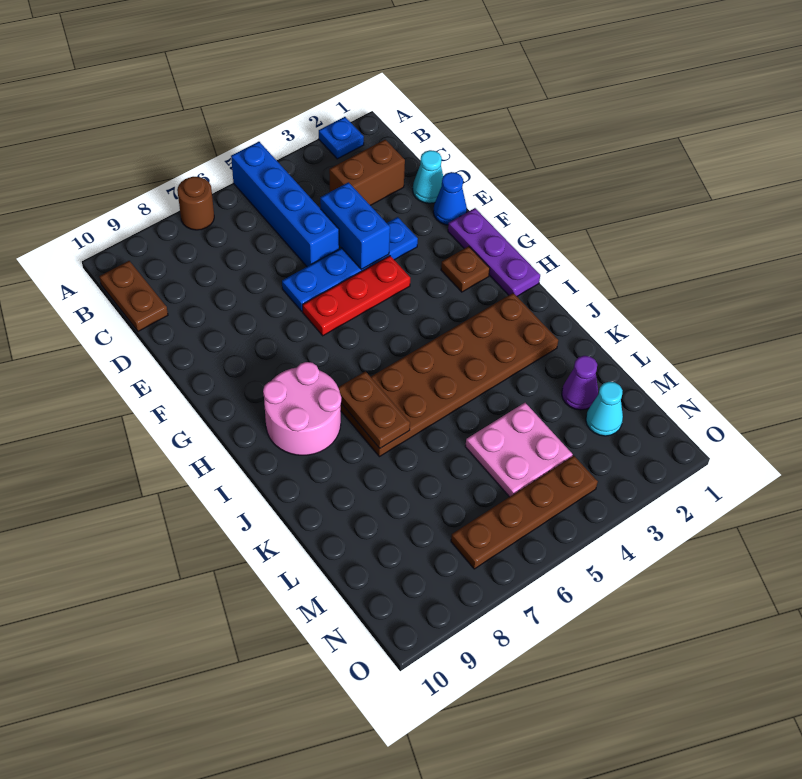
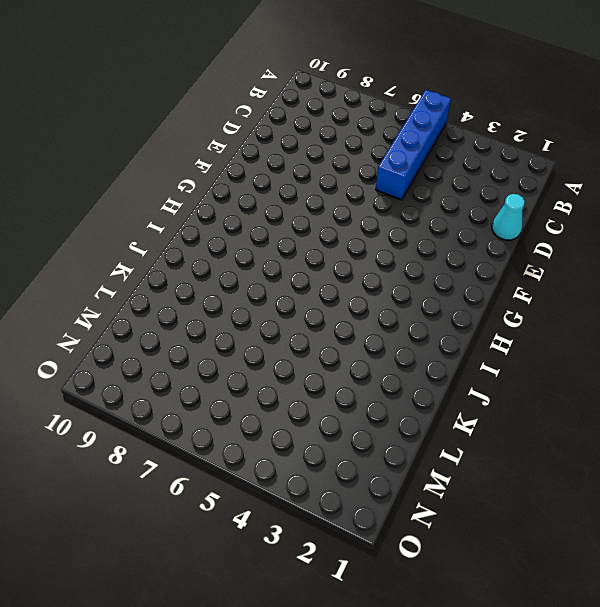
none -> blue plate A2 level 1
none -> brown round brick A7 level 1
none -> brown plate B10:C10 level 1

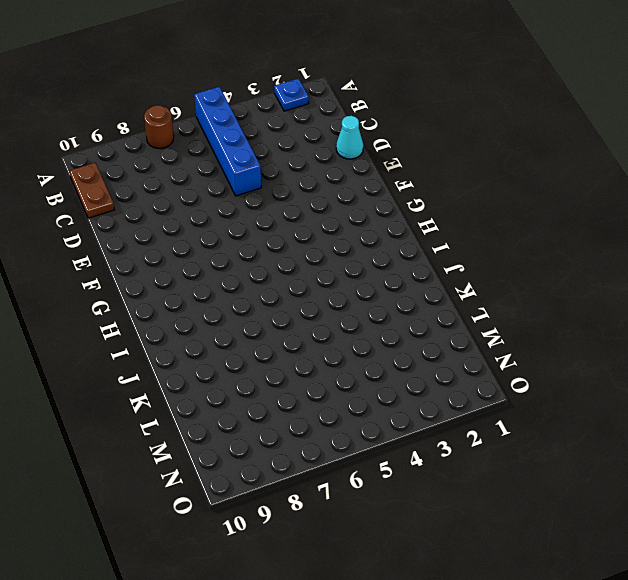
none -> brown brick C2:C3 level 1
none -> blue cone E1 level 1
none -> blue plate E3:E6 level 1

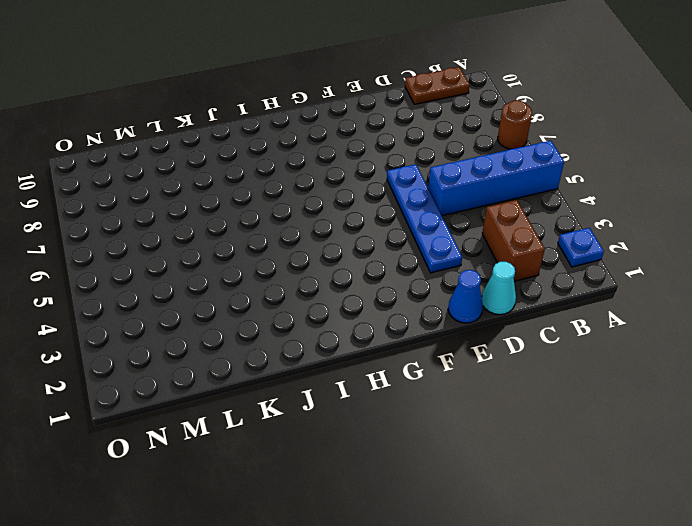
none -> purple plate F1:H1 level 1
none -> red plate F4:F6 level 1
none -> brown plate G2 level 1

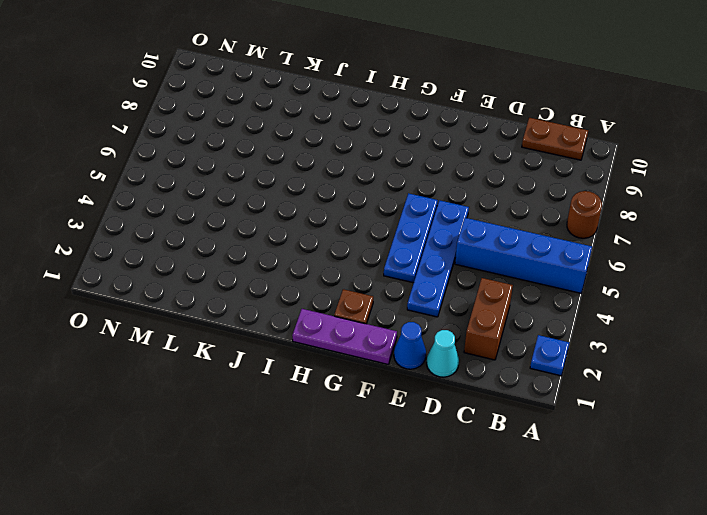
blue plate F4:F6 level 1 -> red plate F4:F6 level 1
none -> pink round brick H8:I9 level 1
none -> brown plate I2:J7 level 1
none -> purple cone L2 level 1

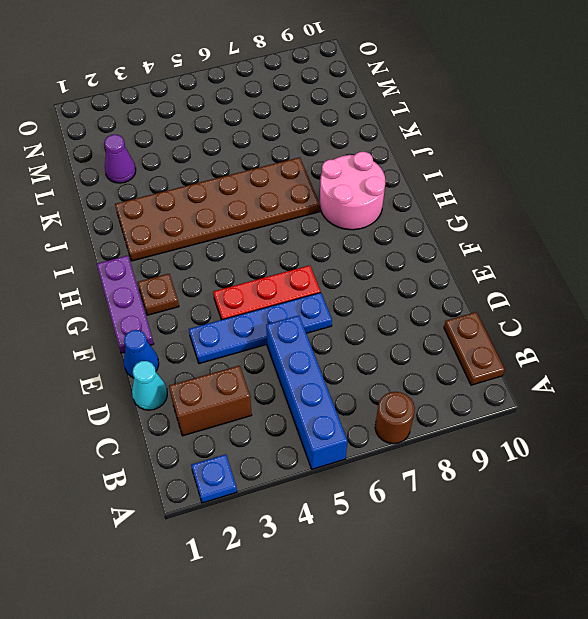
none -> pink plate L4:M5 level 1
none -> cyan cone M2 level 1
none -> brown plate N4:N7 level 1

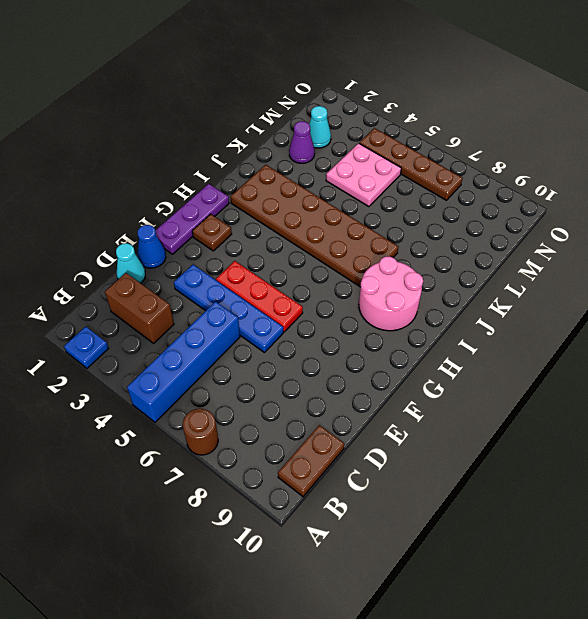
none -> blue brick D4:E4 level 2
none -> brown plate I7:J7 level 2

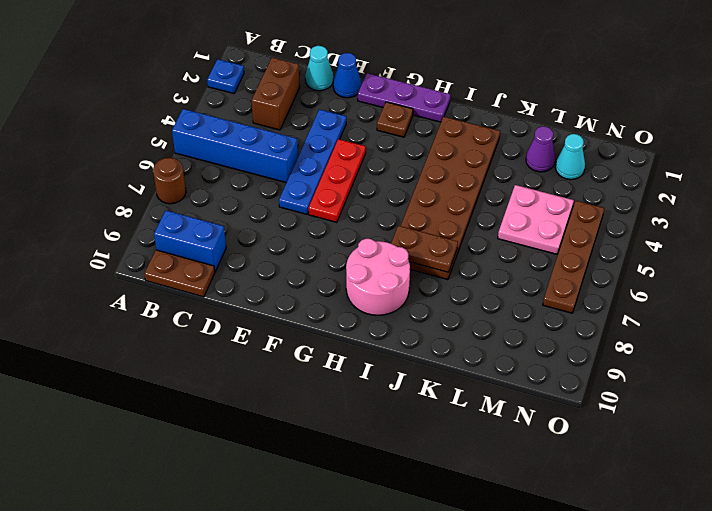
blue brick B9:C9 level 1 -> blue brick D4:E4 level 2

